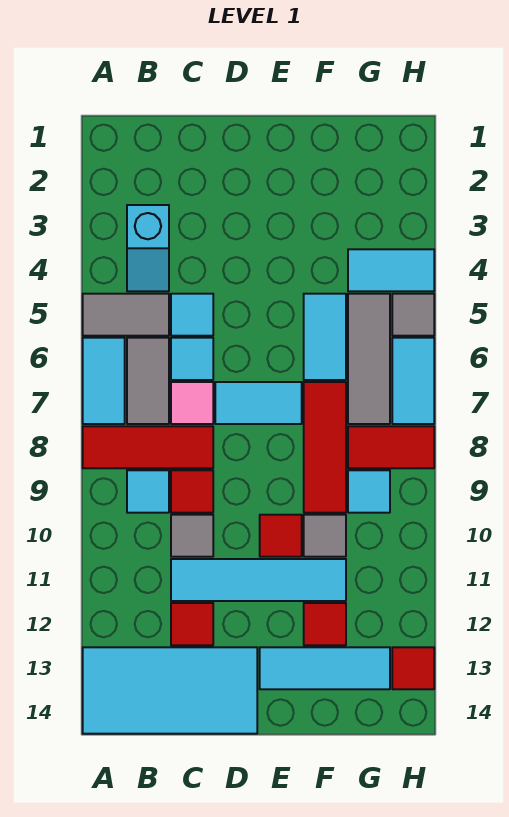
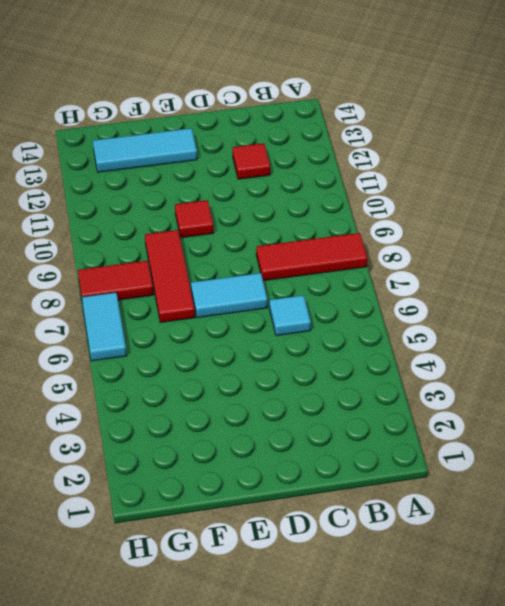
none -> grey tile A5:B5 level 1
none -> cyan tile A6:A7 level 1
none -> cyan tile A13:D14 level 1

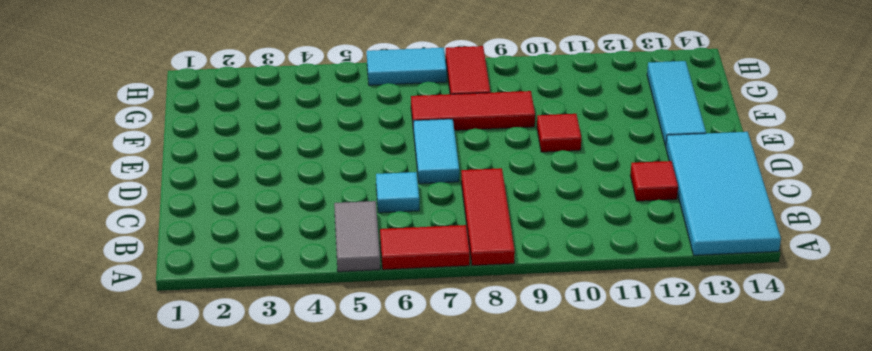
red tile A6:A7 level 1 -> cyan tile A6:A7 level 1
none -> cyan slope B3:B4 level 1 top 3
none -> grey tile B6:B7 level 1
none -> cyan tile B9 level 1

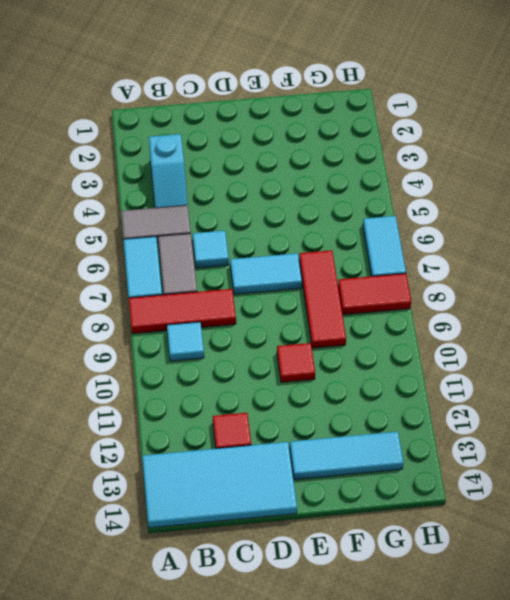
none -> cyan tile C5 level 1
none -> pink tile C7 level 1
none -> red tile C9 level 1

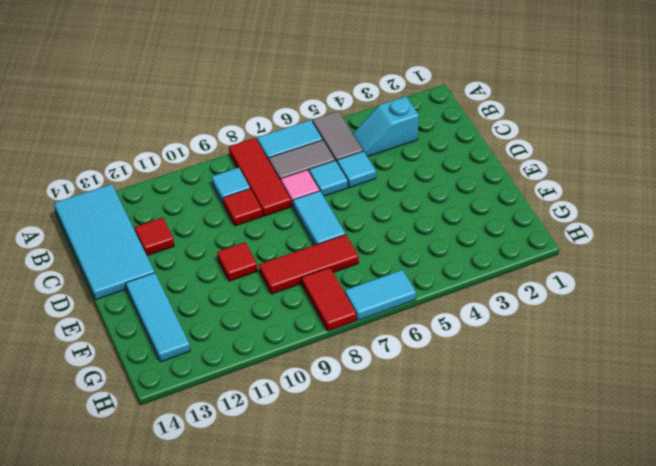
none -> grey tile C10 level 1
none -> cyan tile C11:F11 level 1
none -> cyan tile F5:F6 level 1

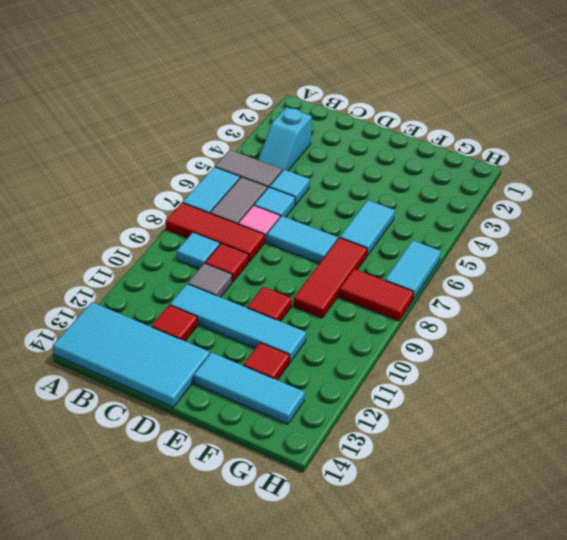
none -> grey tile F10 level 1
none -> cyan tile G4:H4 level 1
none -> grey tile G5:G7 level 1

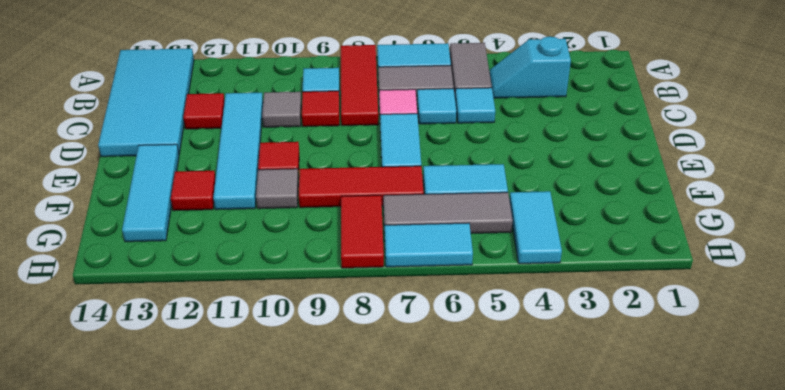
none -> cyan tile G9 level 1
none -> grey tile H5 level 1
none -> red tile H13 level 1

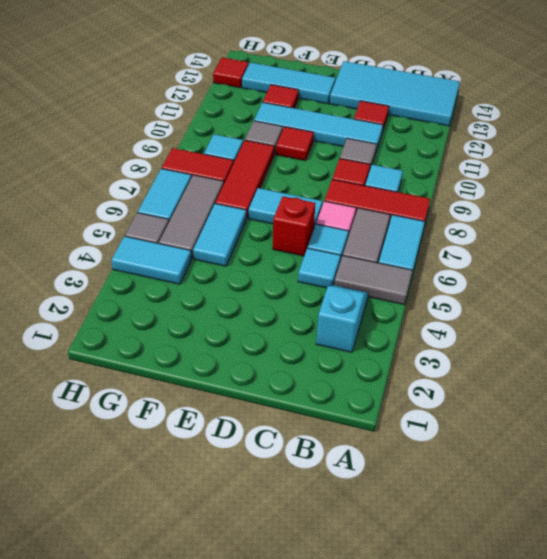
red brick D6 level 1 -> none

